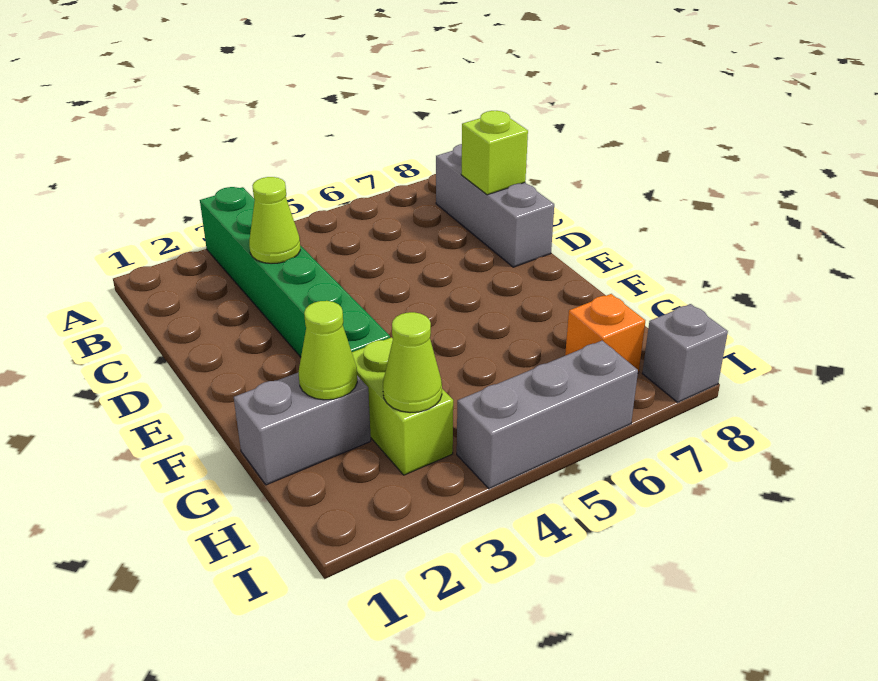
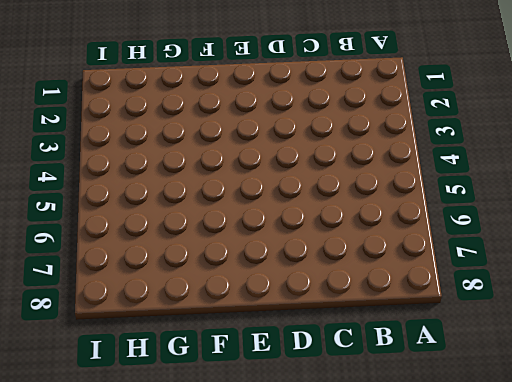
none -> green brick A3:F3 level 1
none -> grey brick B8:D8 level 1

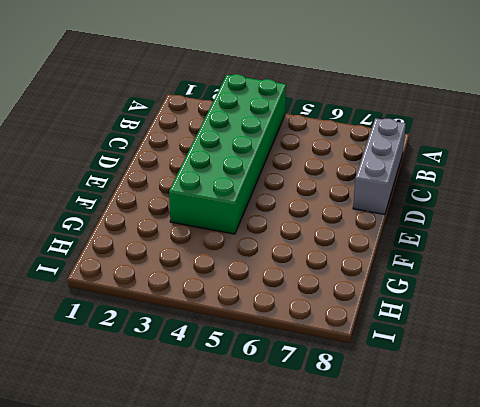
green brick A3:F4 level 1 -> green brick A3:F3 level 1
none -> grey brick G1:G2 level 1
none -> lime brick G3:H3 level 1

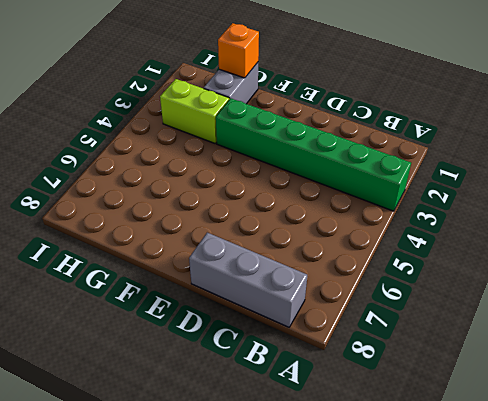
orange brick G1 level 2 -> orange brick H7 level 1
none -> grey brick I4:I6 level 1
none -> grey brick I8 level 1

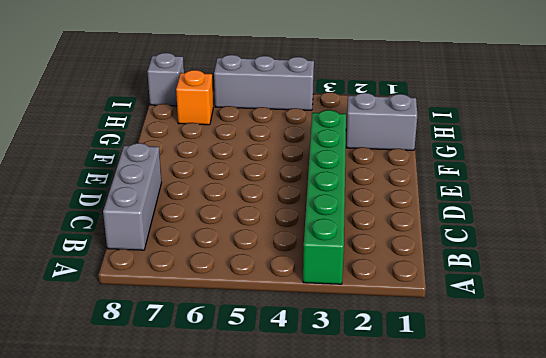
none -> lime brick G3:H3 level 1
none -> lime cone C3 level 2

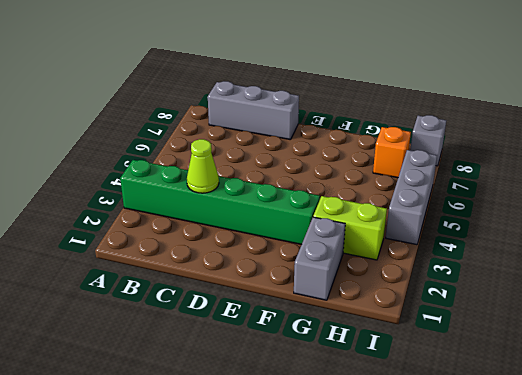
none -> lime brick C8 level 2
none -> lime cone G2 level 2

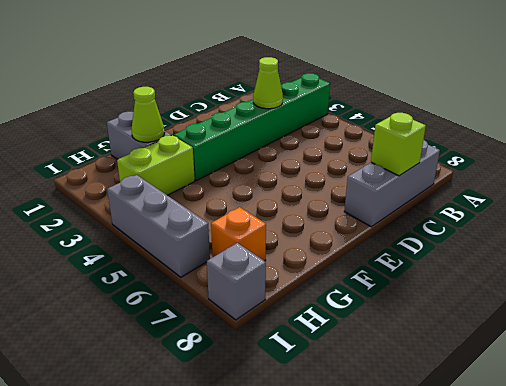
none -> lime cone H3 level 2

